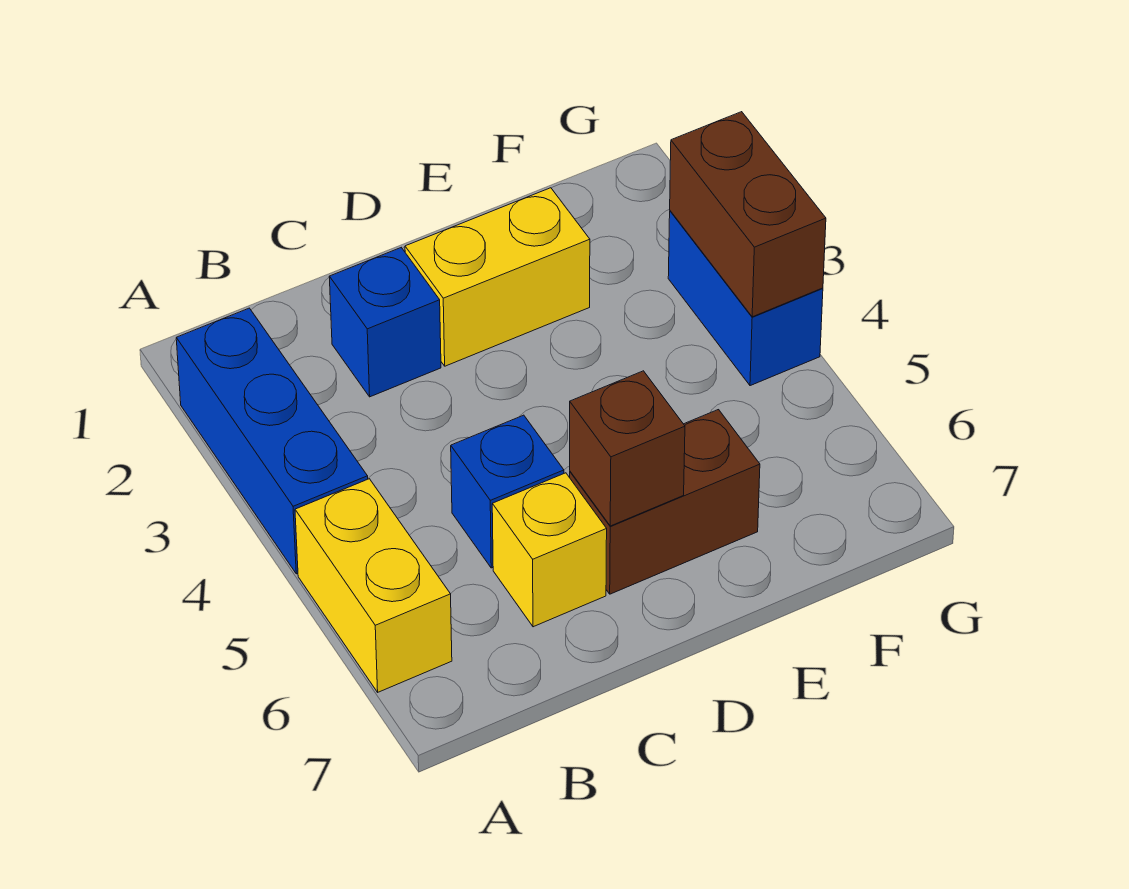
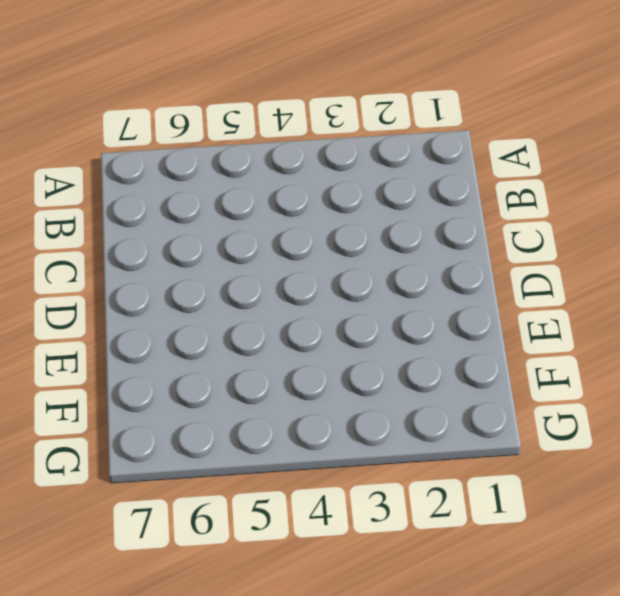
none -> blue brick A2:A4 level 1
none -> yellow brick A5:A6 level 1

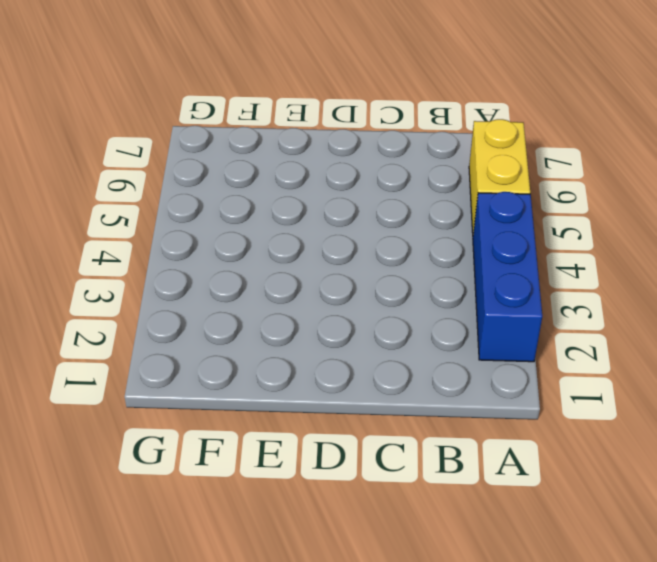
none -> blue brick C2 level 1
none -> blue brick C5 level 1

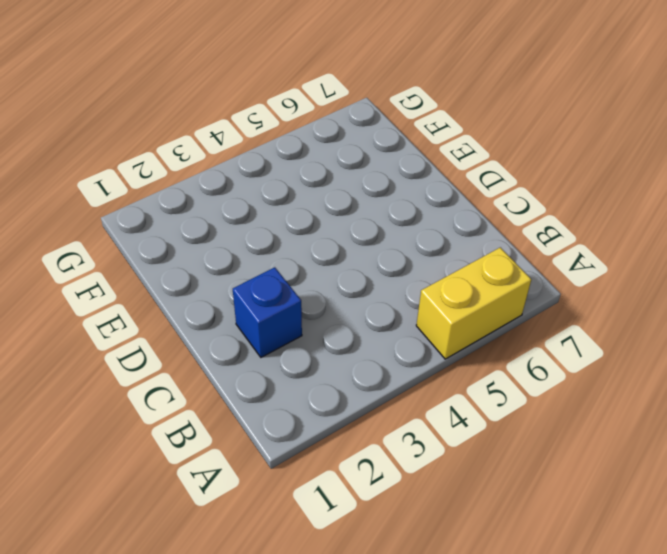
none -> blue brick A2:A4 level 1
none -> blue brick C5 level 1

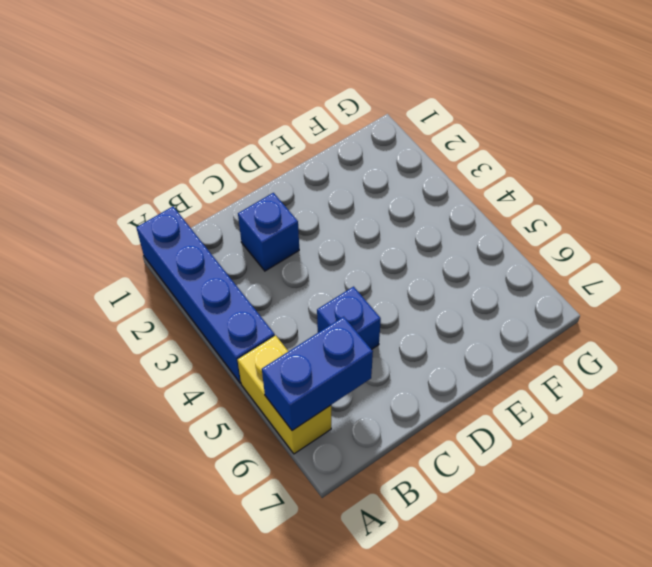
blue brick A1:A4 level 1 -> blue brick A2:A4 level 1
blue brick A6:B6 level 2 -> blue brick G3:G4 level 1
none -> yellow brick C6 level 1
none -> yellow brick D2:E2 level 1

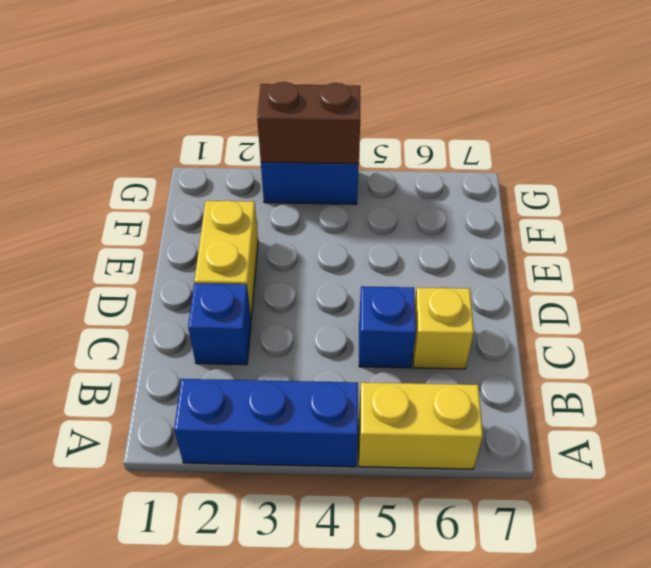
none -> brown brick D6:E6 level 1
none -> brown brick D6 level 2

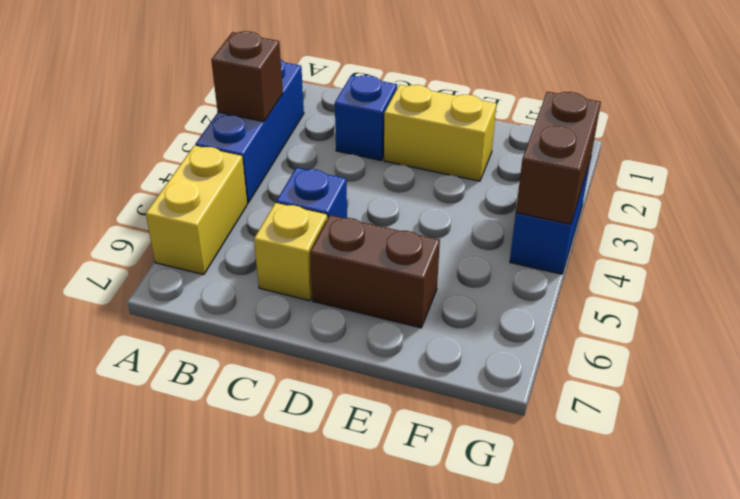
brown brick A3 level 2 -> brown brick D6 level 2

